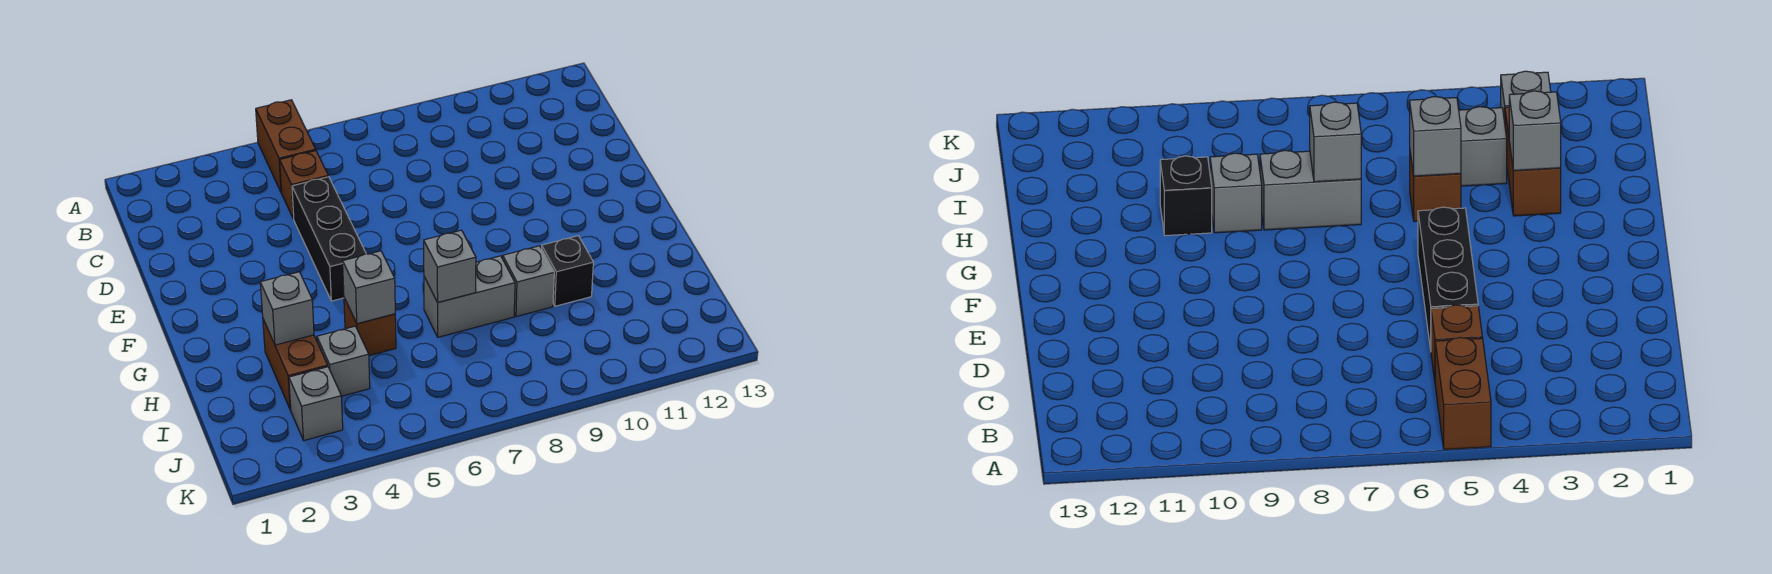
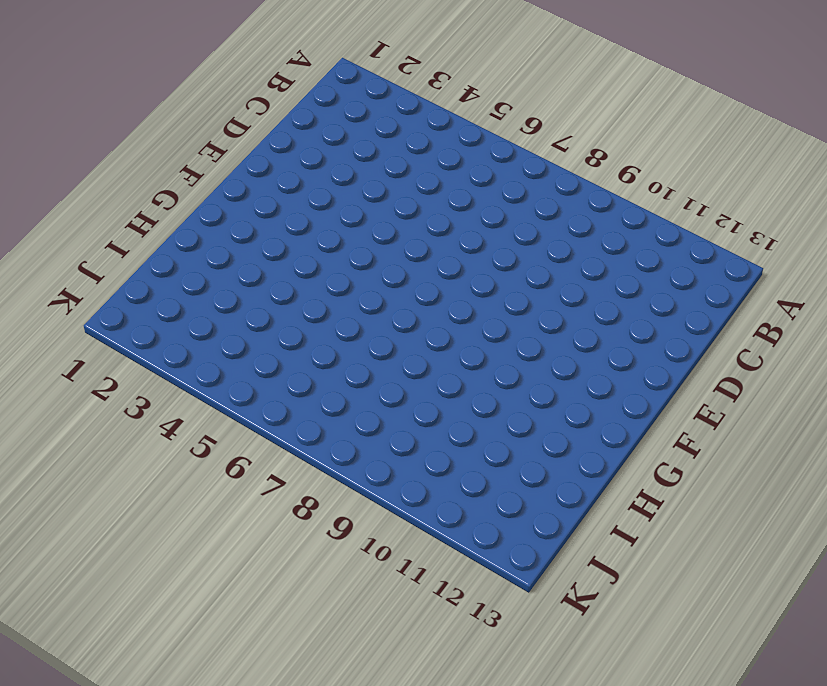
none -> brown brick A5:B5 level 1
none -> brown brick C5 level 1
none -> black brick D5:F5 level 1

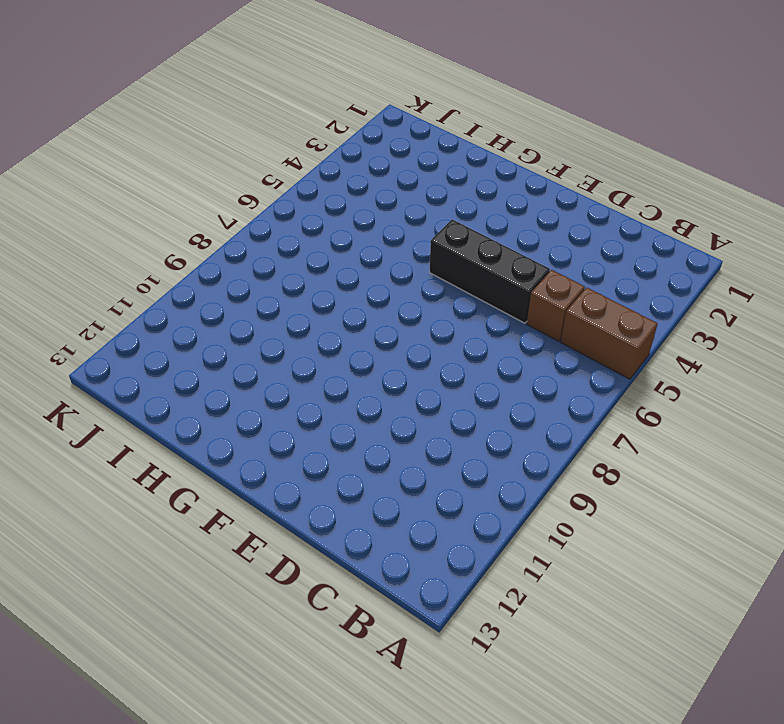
none -> brown brick H3:I3 level 1
none -> brown brick H5 level 1
none -> grey brick H7:H8 level 1

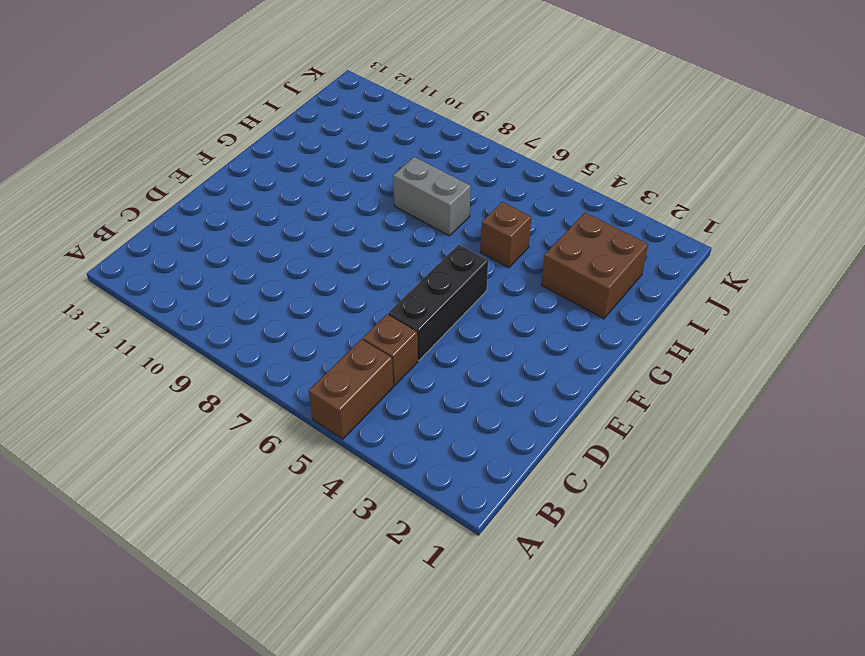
brown brick H2:I3 level 1 -> brown brick H3:I3 level 1
none -> grey brick H9 level 1
none -> black brick H10 level 1
none -> grey brick I4 level 1

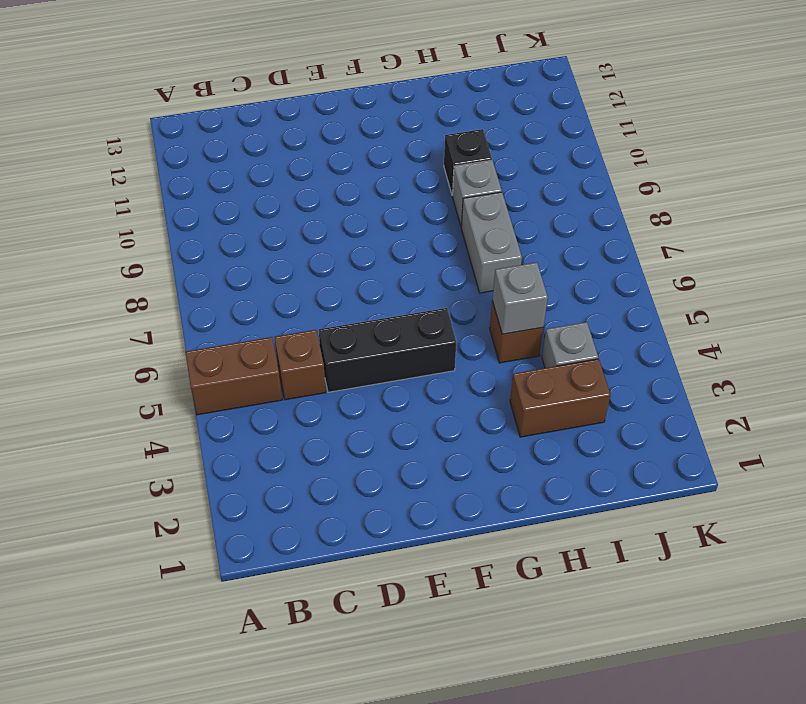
none -> grey brick J3 level 1
none -> grey brick H3 level 2
none -> grey brick H7 level 2

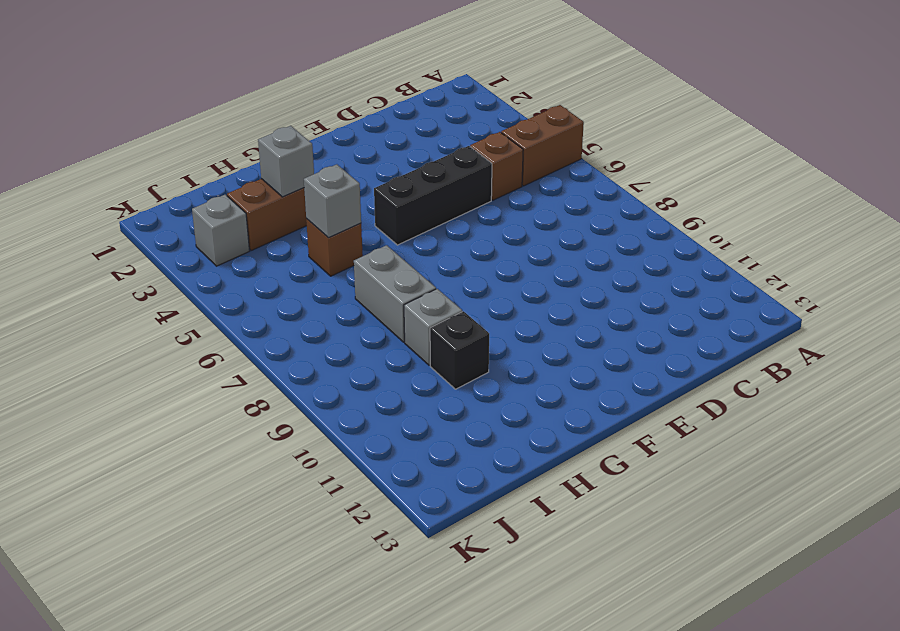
none -> grey brick I4 level 1
none -> grey brick H7 level 2

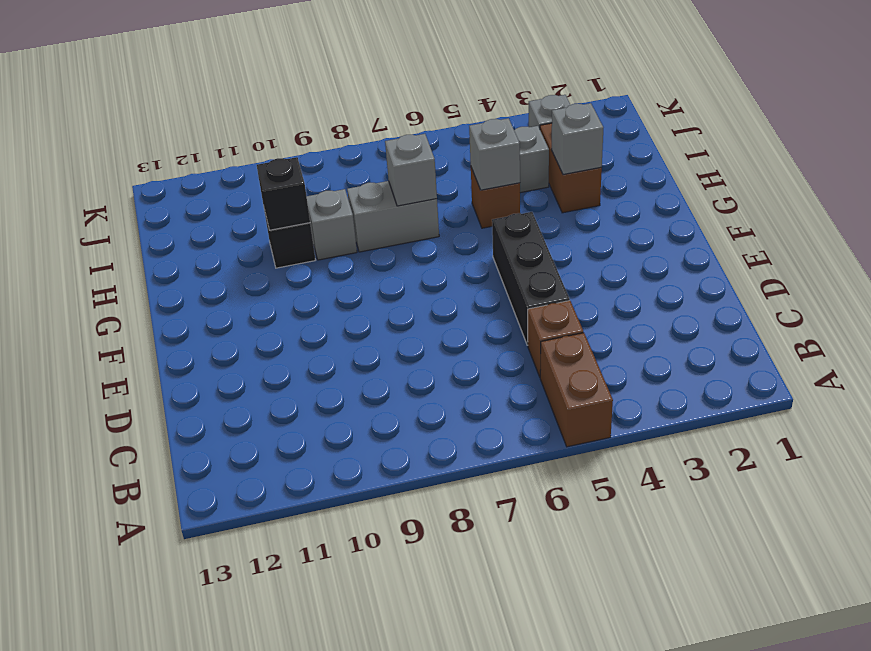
black brick H10 level 2 -> none

